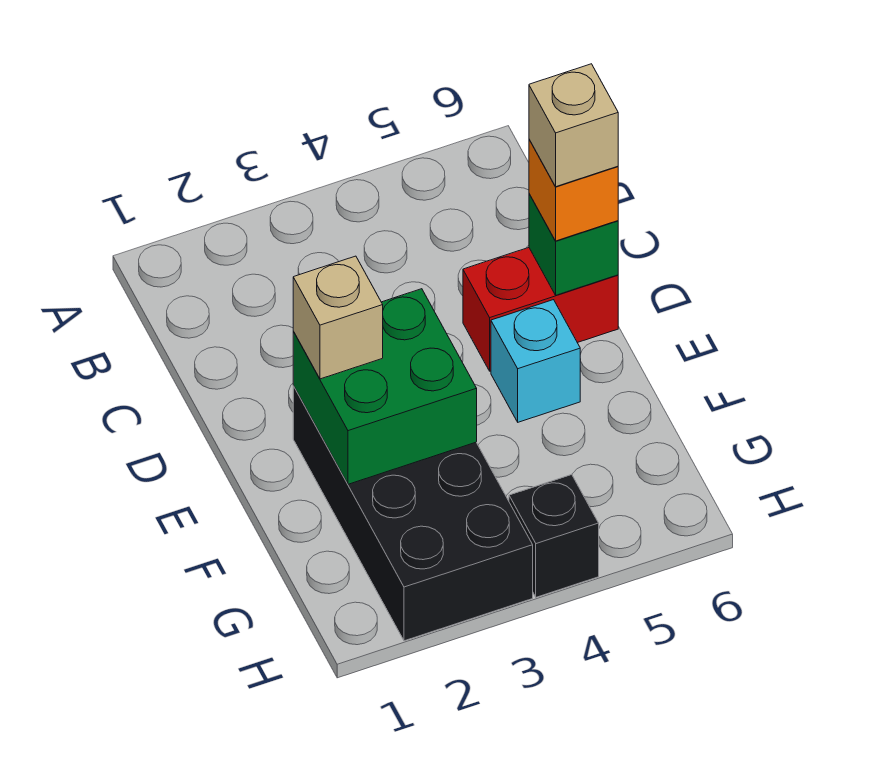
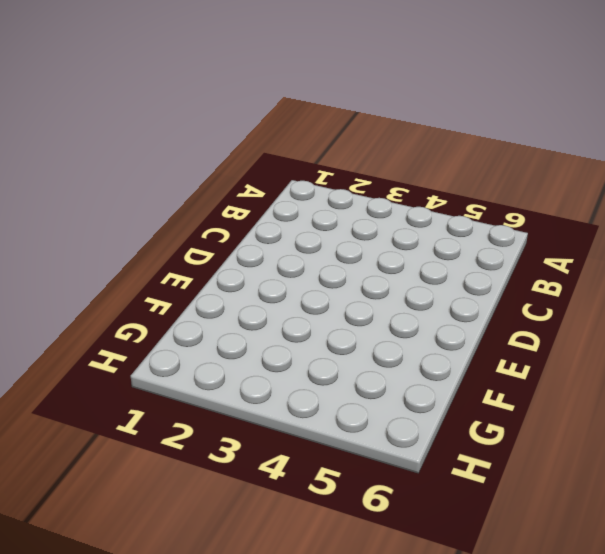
none -> red brick D5:D6 level 1
none -> black brick E2:H3 level 1

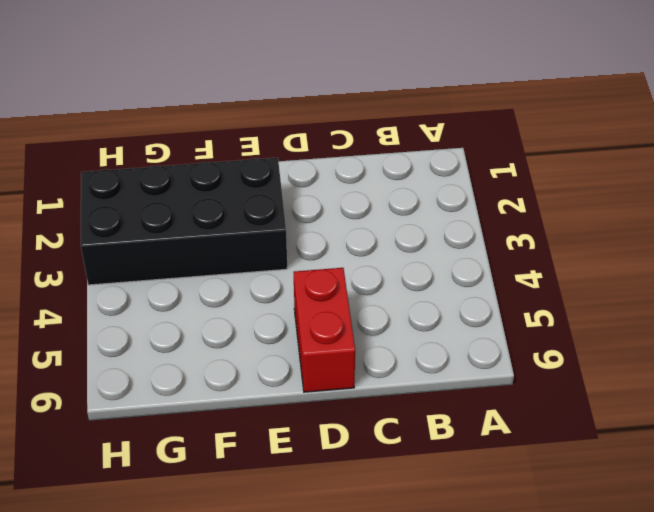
none -> cyan brick E5 level 1
none -> black brick H4 level 1

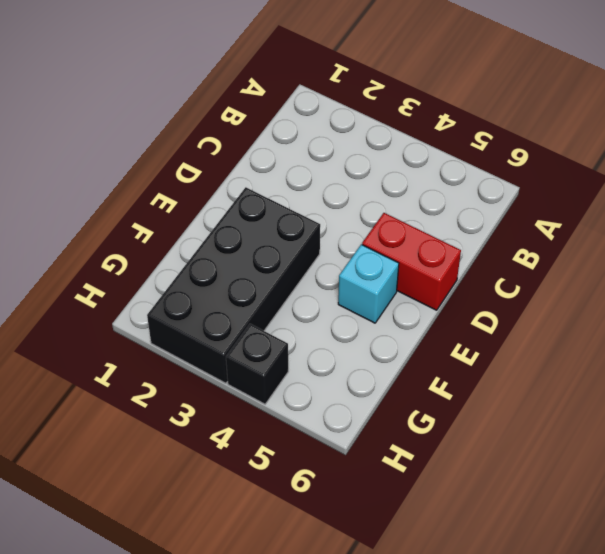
none -> green brick D6 level 2
none -> green brick E2:F3 level 2

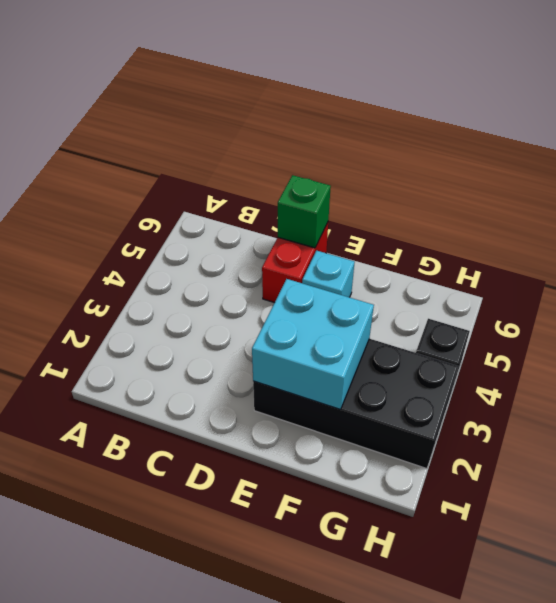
cyan brick E2:F3 level 2 -> green brick E2:F3 level 2
none -> orange brick D6 level 3
none -> tan brick E2 level 3

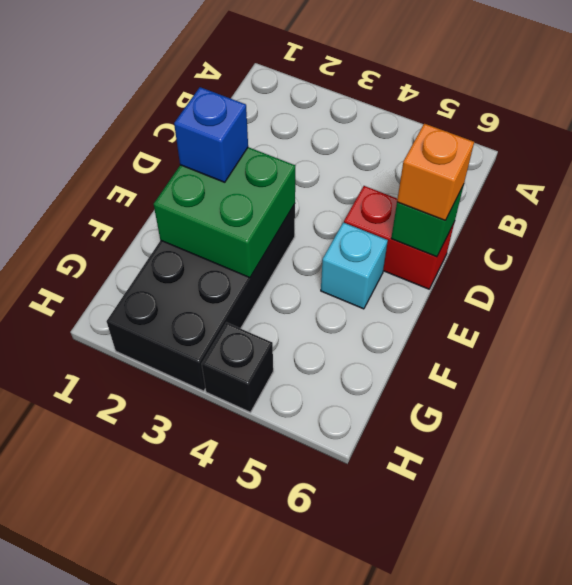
blue brick E2 level 3 -> tan brick E2 level 3
none -> tan brick D6 level 4

